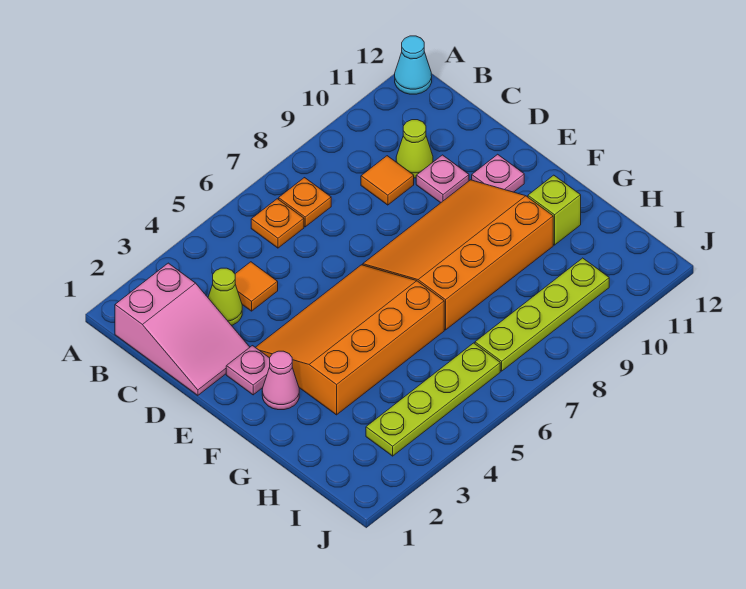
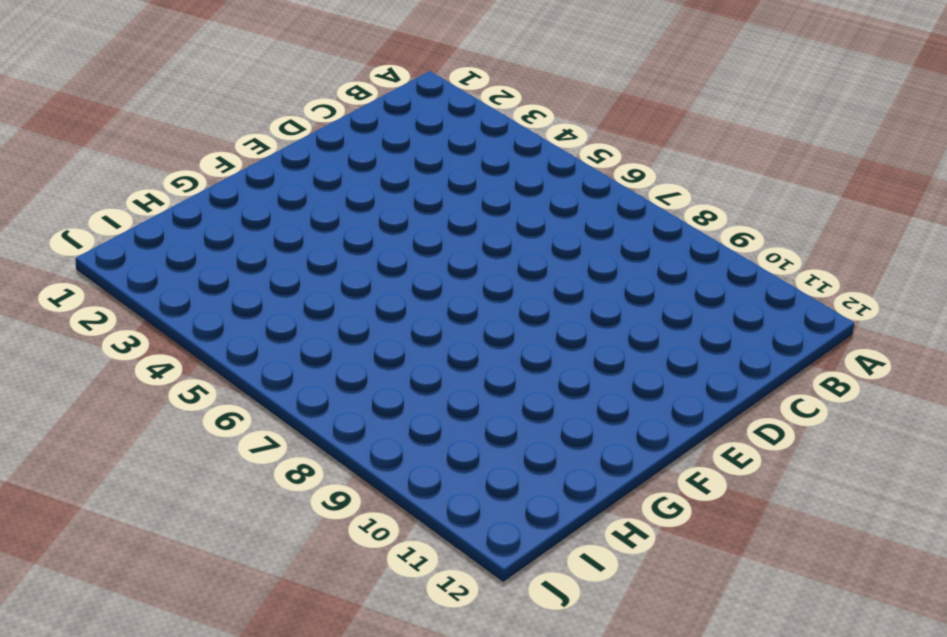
none -> cyan cone A12 level 1
none -> pink slope B1:D2 level 1 top B
none -> orange plate B6 level 1

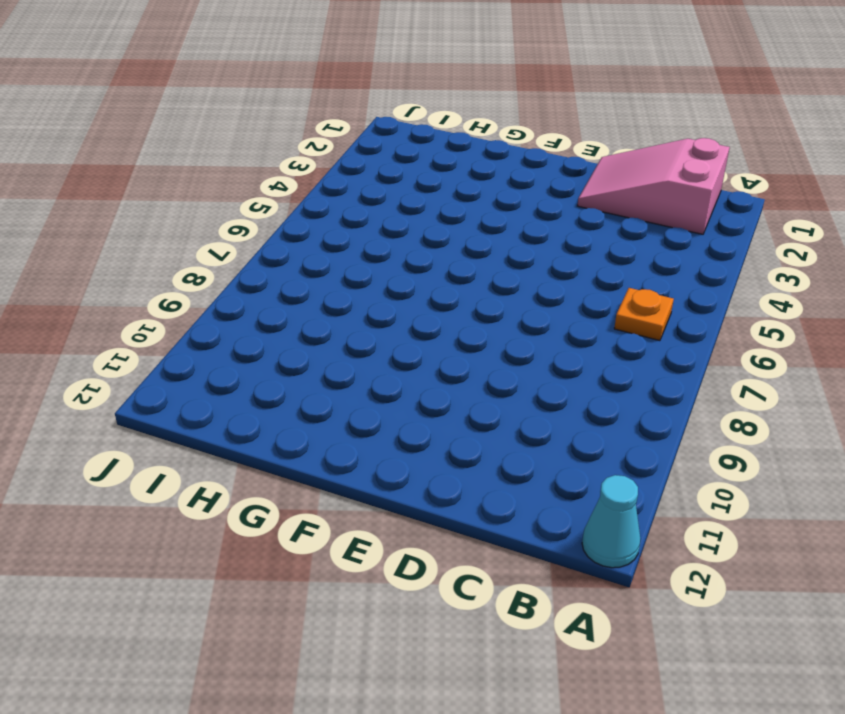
none -> orange plate B7 level 1
none -> lime cone C3 level 1
none -> orange tile C4 level 1

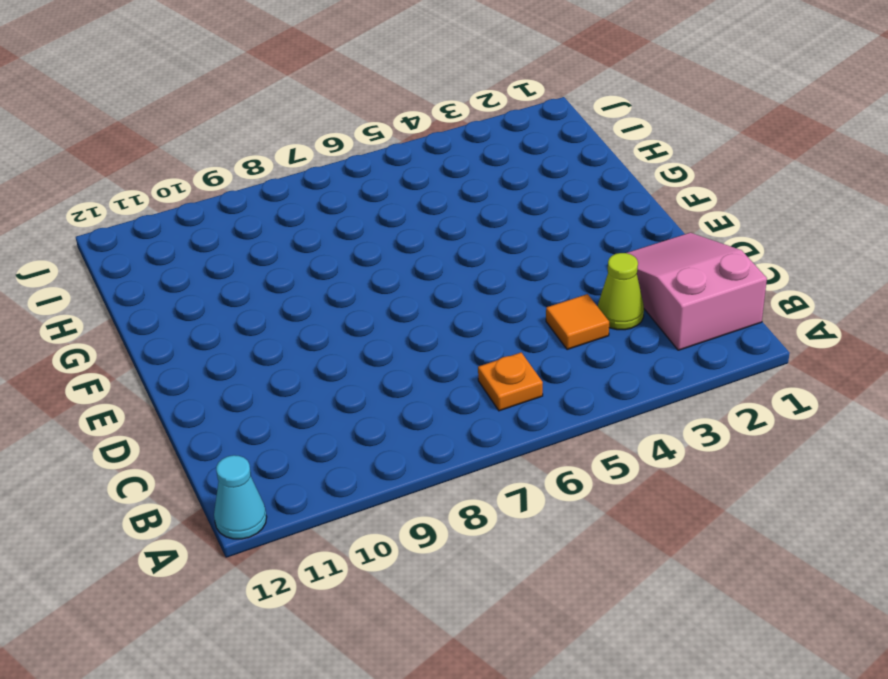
none -> orange plate B7 level 1
none -> orange tile C9 level 1
none -> lime cone C10 level 1

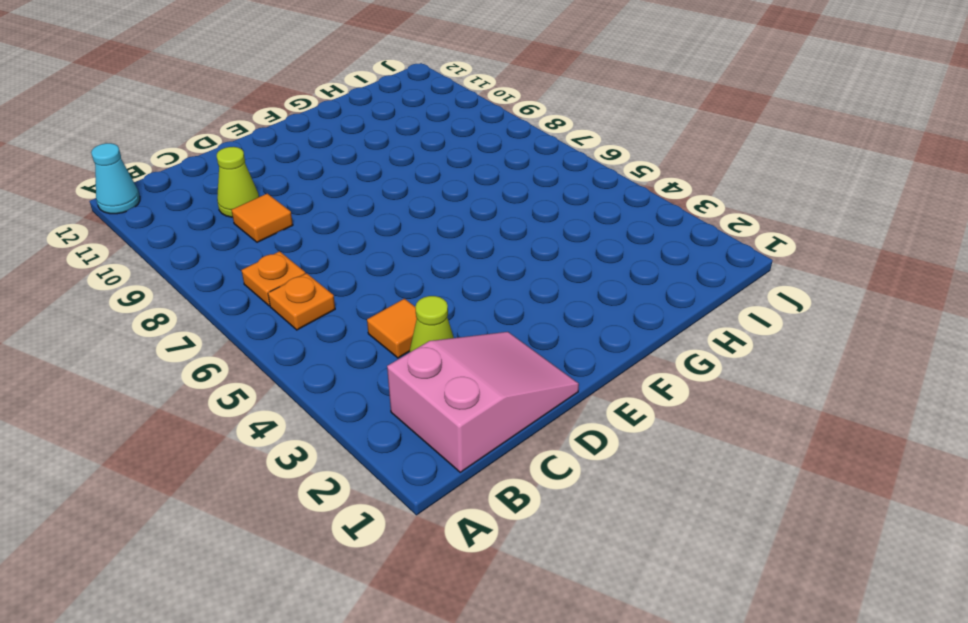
none -> pink plate D10 level 1
none -> pink plate E2 level 1
none -> orange slope E3:G6 level 1 top G

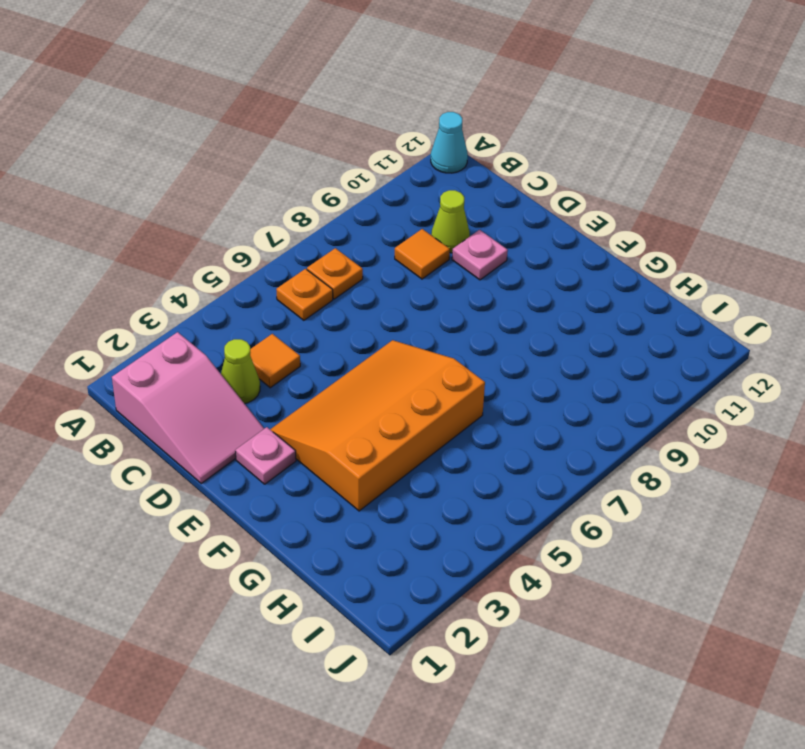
none -> orange slope E7:G10 level 1 top G
none -> pink plate E11 level 1
none -> pink cone F2 level 1

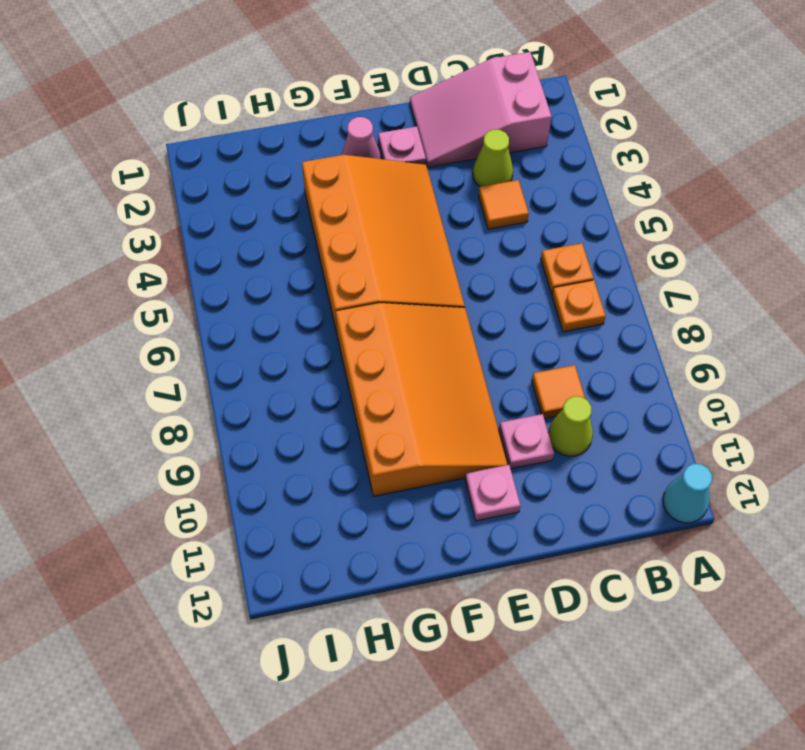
none -> lime brick G11 level 1
none -> lime plate I3:I6 level 1
none -> lime plate I7:I10 level 1

